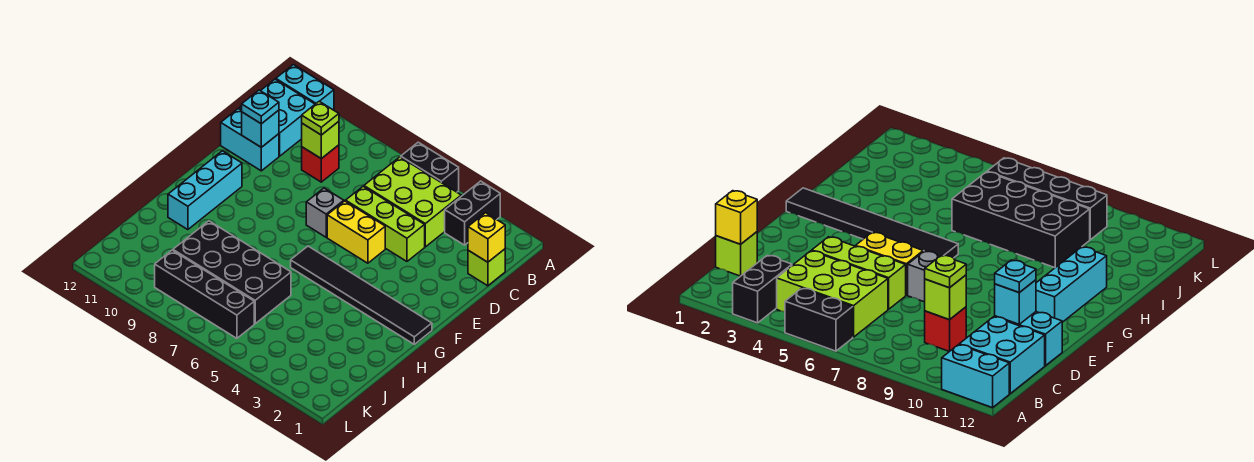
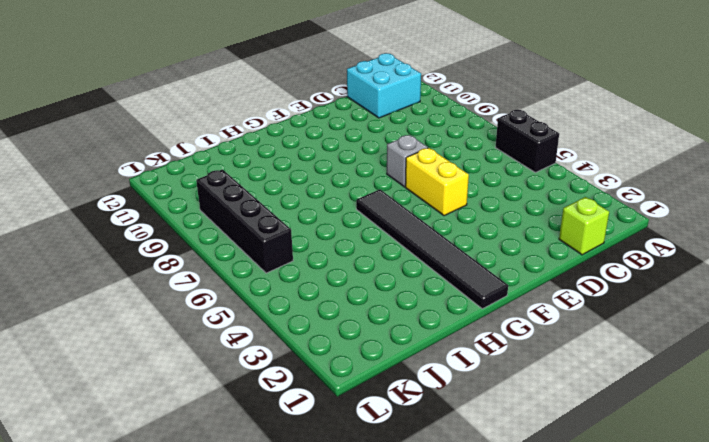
none -> black brick A3:B3 level 1
none -> cyan brick A11:A12 level 1
none -> lime brick B4:C6 level 1

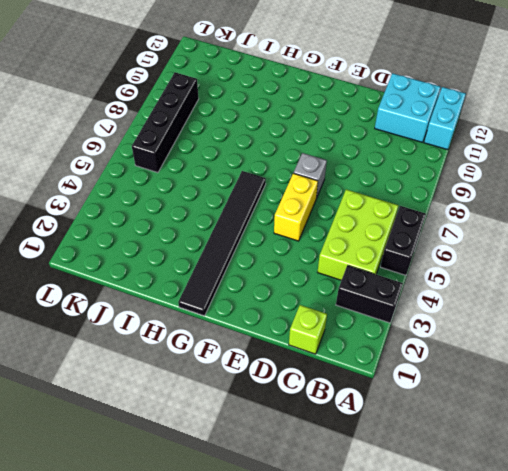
none -> red brick C9 level 1
none -> lime brick D4:D6 level 1
none -> cyan brick D11:D12 level 1

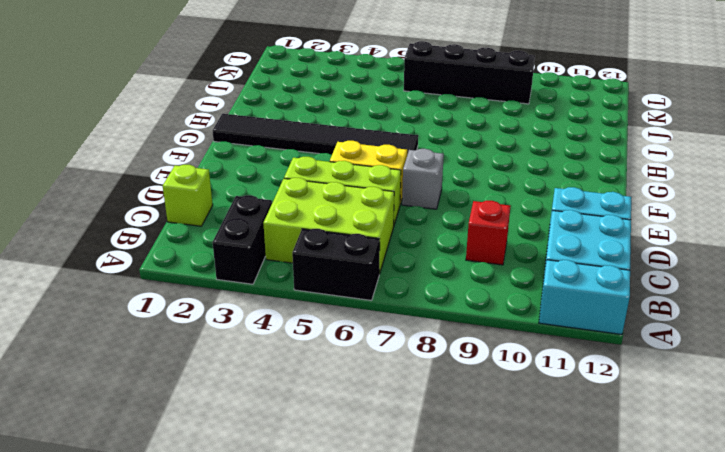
none -> cyan brick F11:H11 level 1
none -> black brick I6:J9 level 1
none -> yellow brick C1 level 2

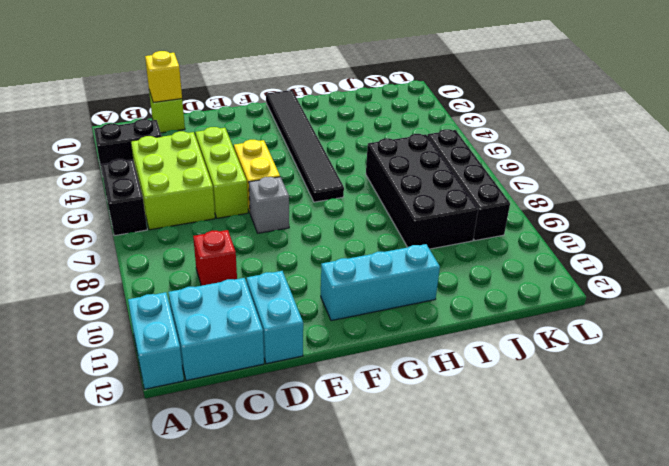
none -> lime brick C9 level 2
none -> cyan brick D11 level 2
none -> lime plate C9 level 3

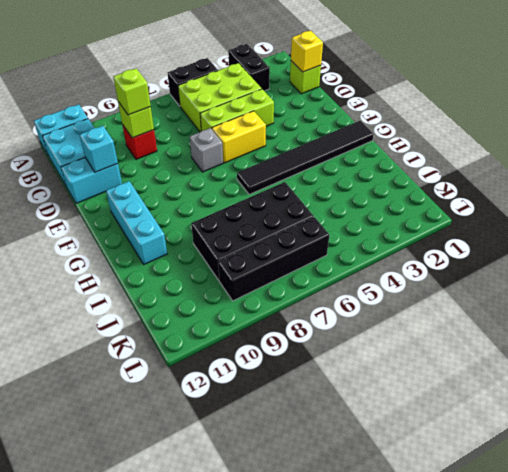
lime brick C9 level 3 -> lime plate C9 level 3
none -> cyan plate D11 level 3

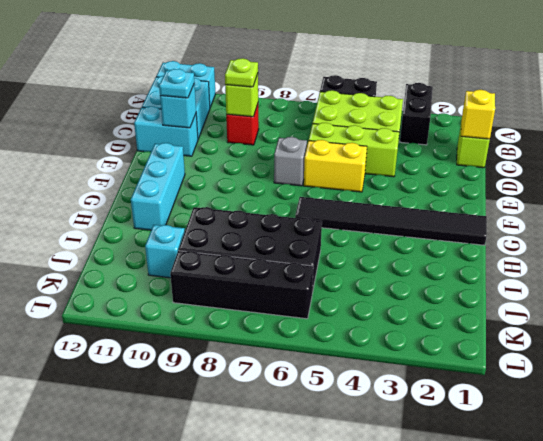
cyan brick J10 level 1 -> none

